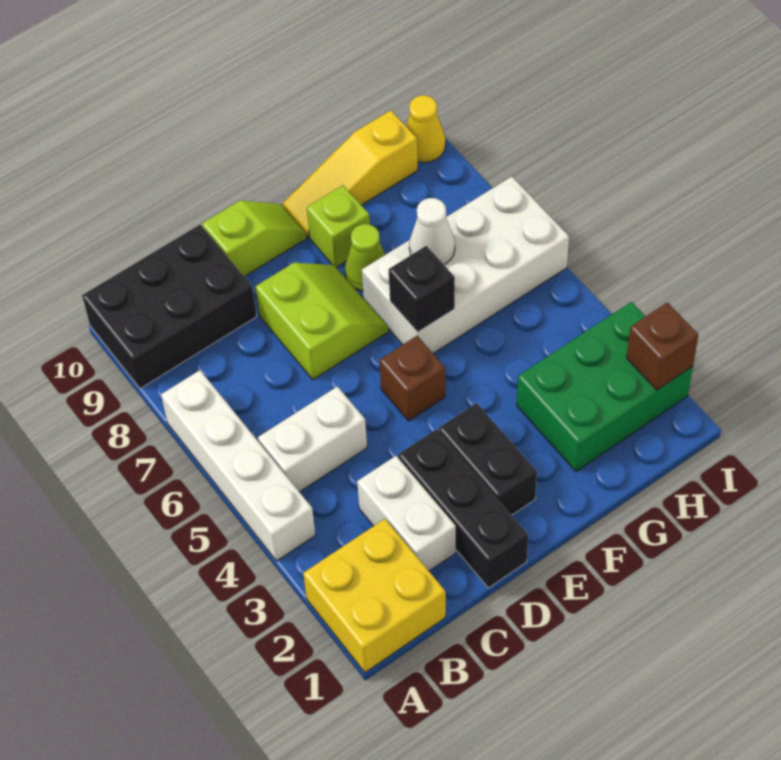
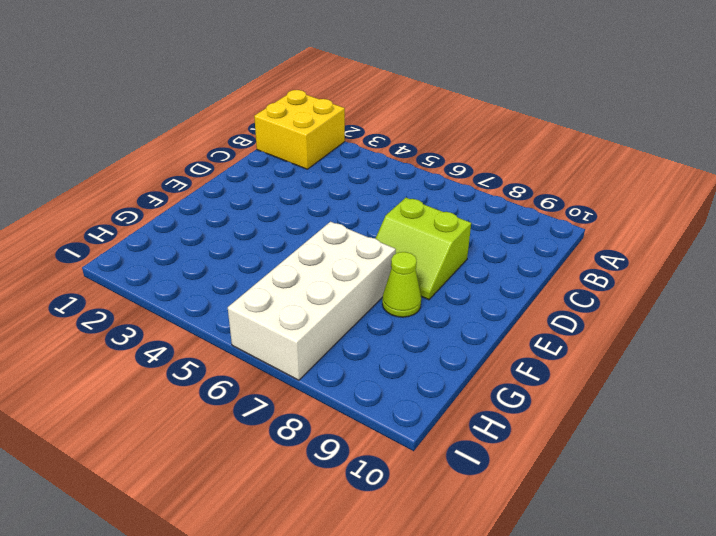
none -> white brick A4:A7 level 1
none -> black brick A9:C10 level 1
none -> white brick B5:C5 level 1

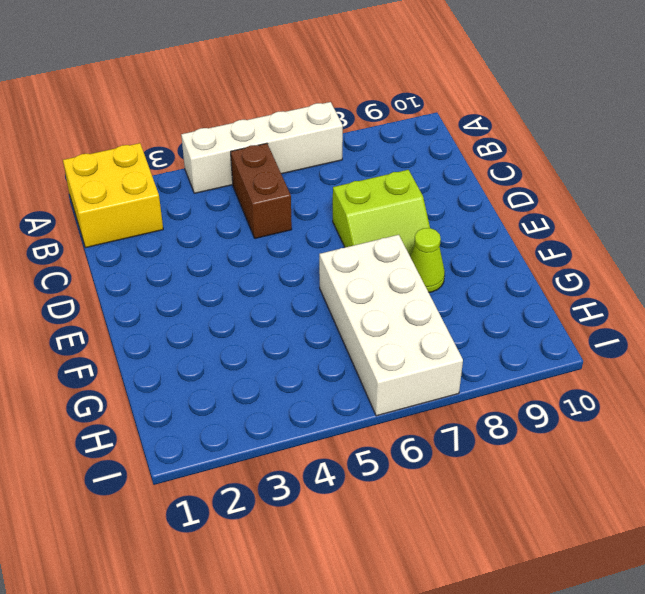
brown brick B5:C5 level 1 -> white brick B5:C5 level 1
none -> black brick A9:C10 level 1
none -> white brick C2:C3 level 1
none -> black brick D1:D3 level 1

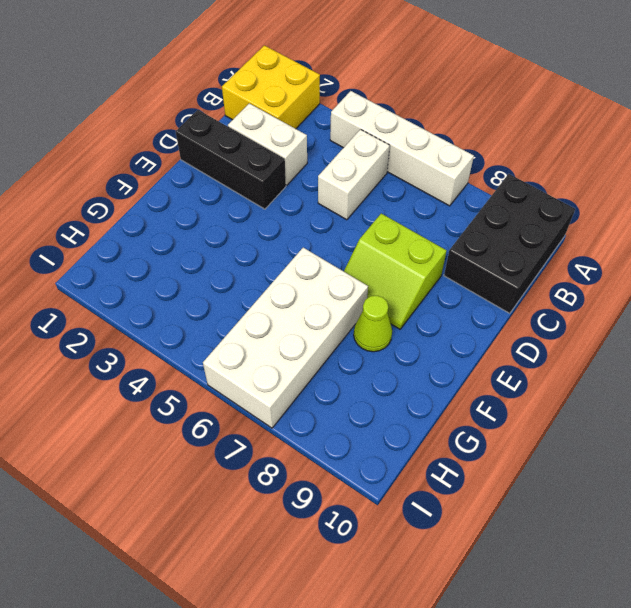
none -> lime slope D10:E10 level 1 top D
none -> black brick E2:E3 level 1
none -> brown brick E5 level 1

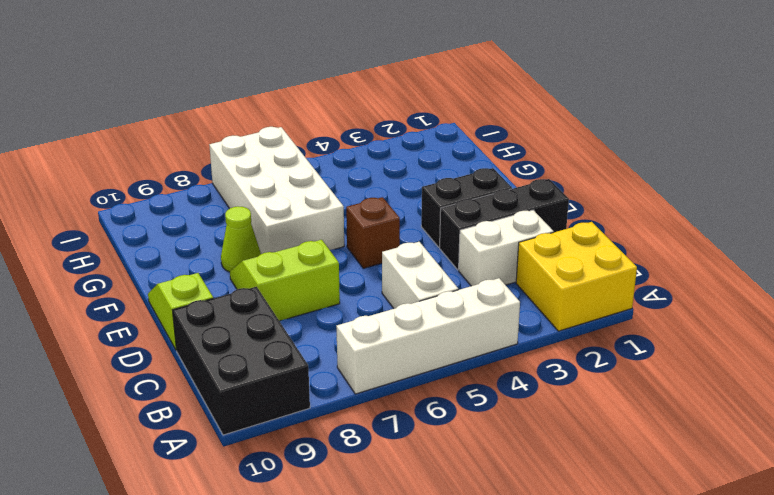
none -> lime brick F9 level 1
none -> yellow slope F10:H10 level 1 top H
none -> green brick G2:I3 level 1

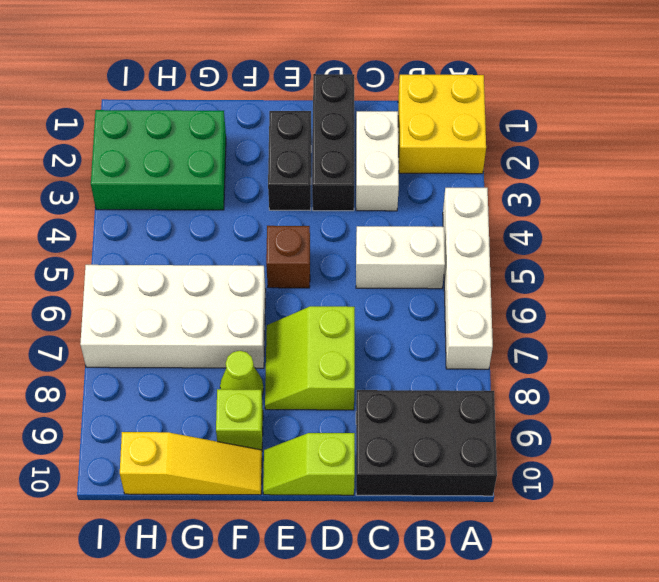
none -> yellow cone I10 level 1
none -> black brick F6 level 2
none -> white cone G7 level 2

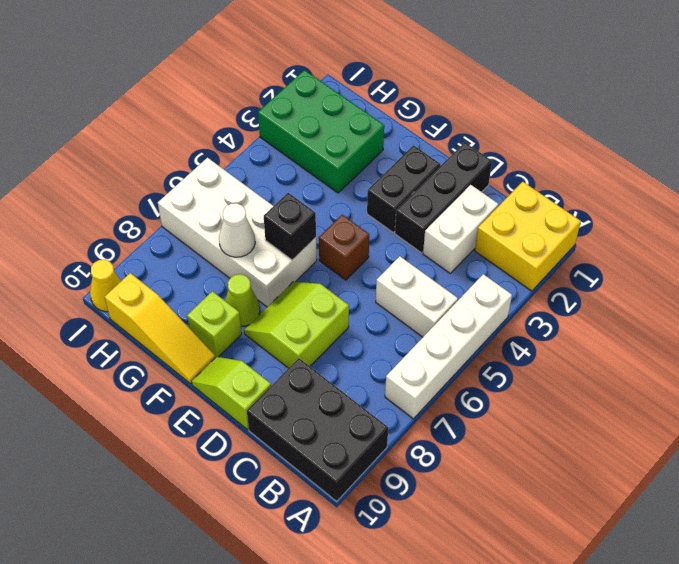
none -> brown brick I2 level 2

